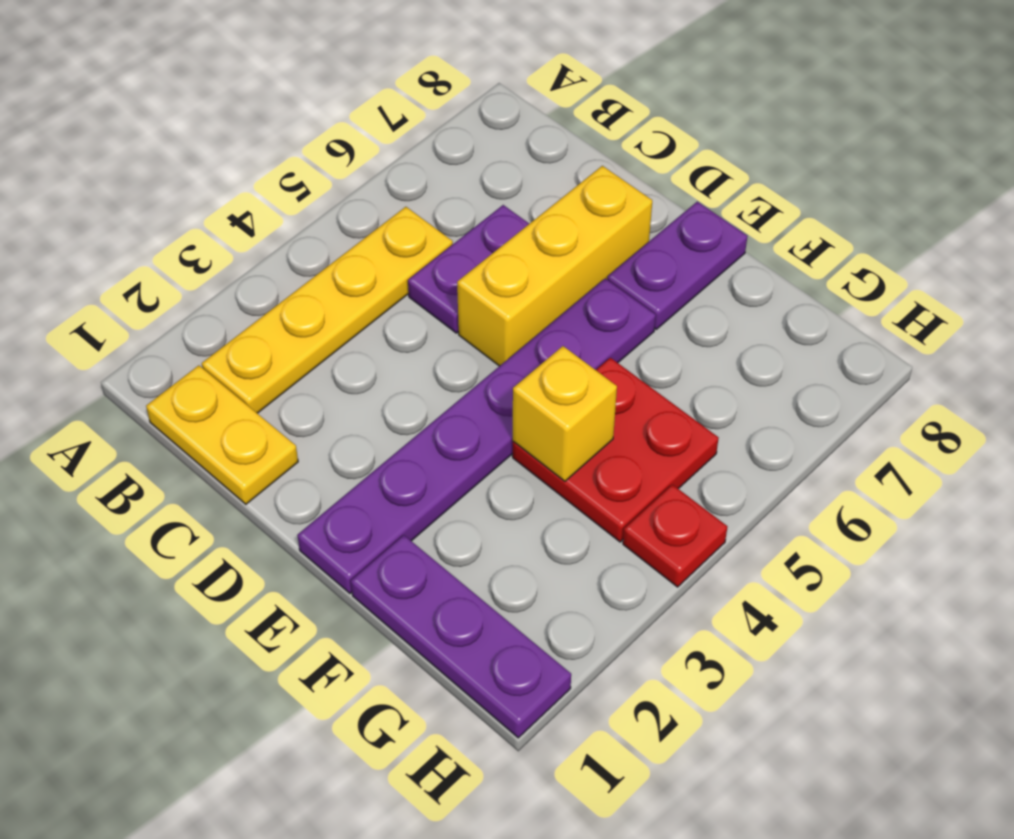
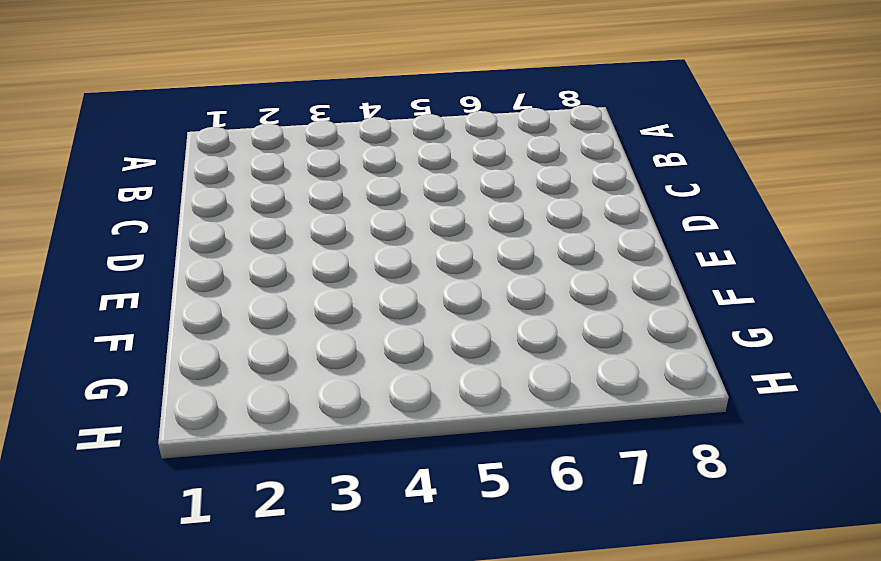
none -> yellow plate B1:C1 level 1
none -> yellow plate B2:B5 level 1

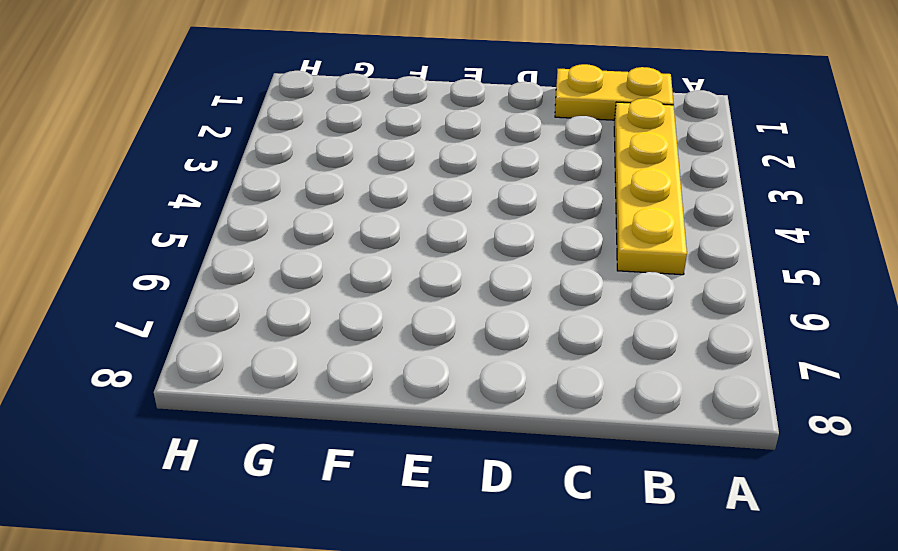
none -> purple plate C5:C6 level 1
none -> yellow brick D5:D7 level 1

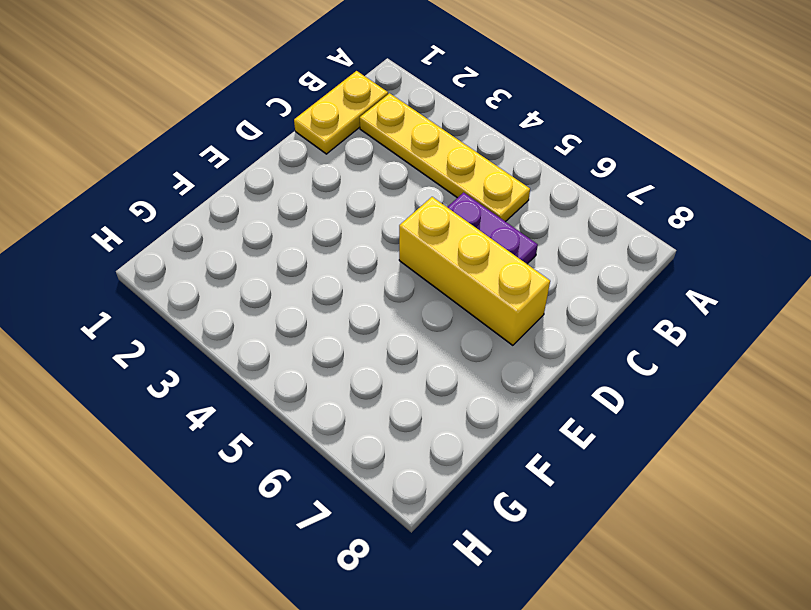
none -> purple plate E1:E6 level 1
none -> purple plate E7:E8 level 1

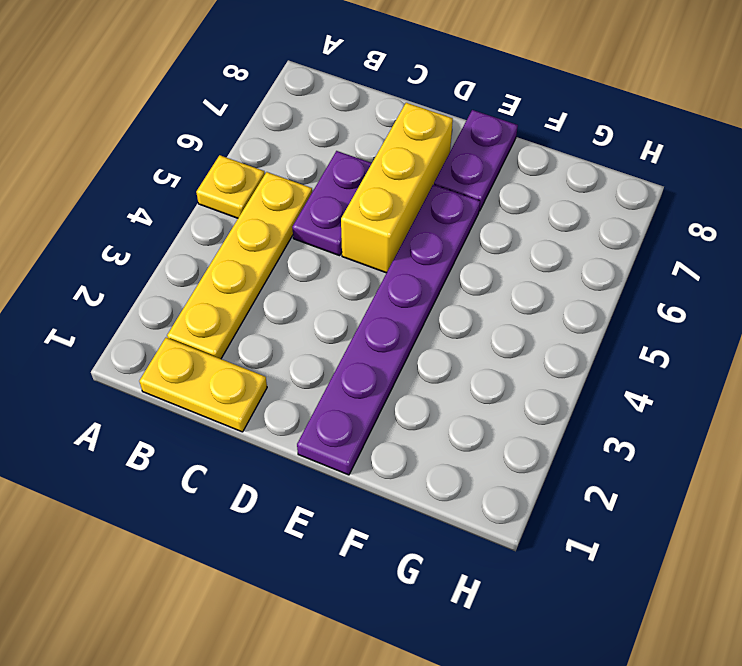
yellow plate A5 level 1 -> none
none -> purple plate F1:H1 level 1
none -> red plate F4:G5 level 1

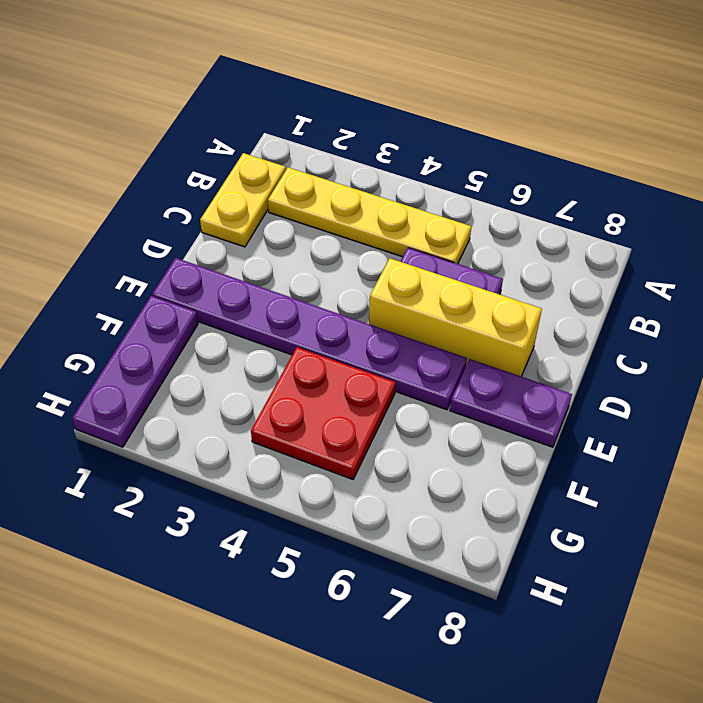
none -> red plate H4 level 1
none -> yellow brick F4 level 2

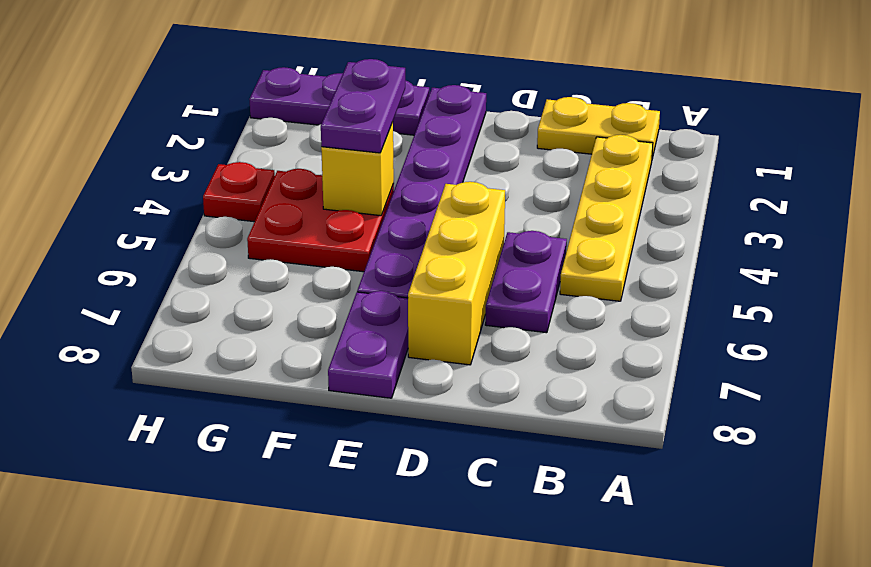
purple plate F3:F4 level 3 -> none

